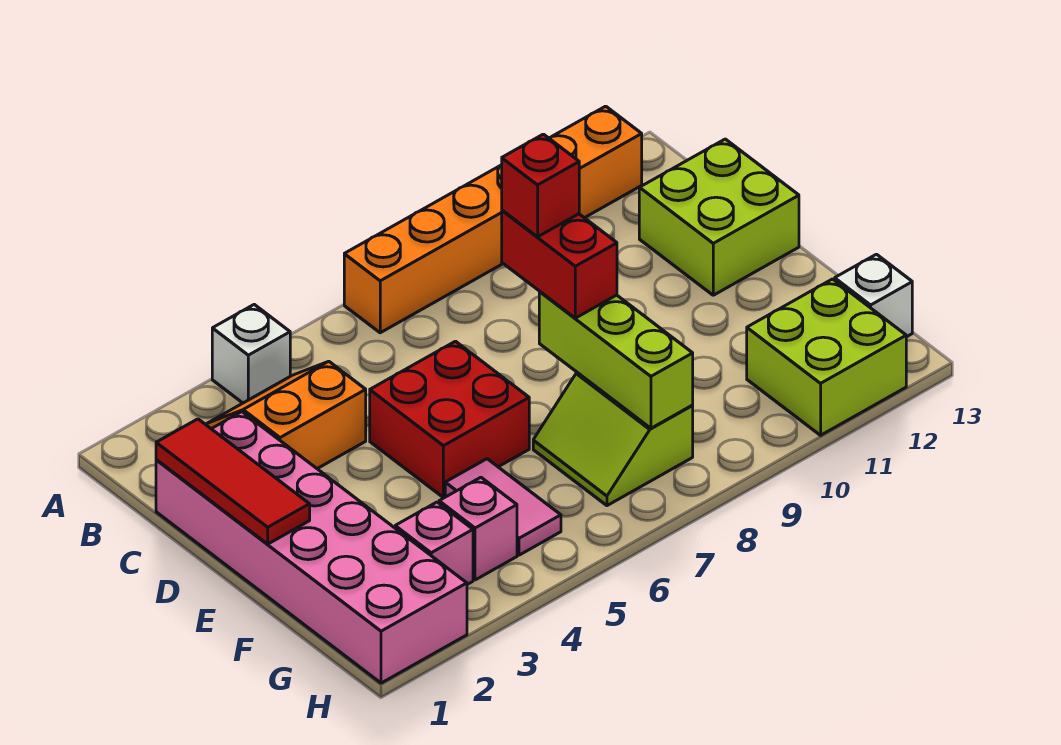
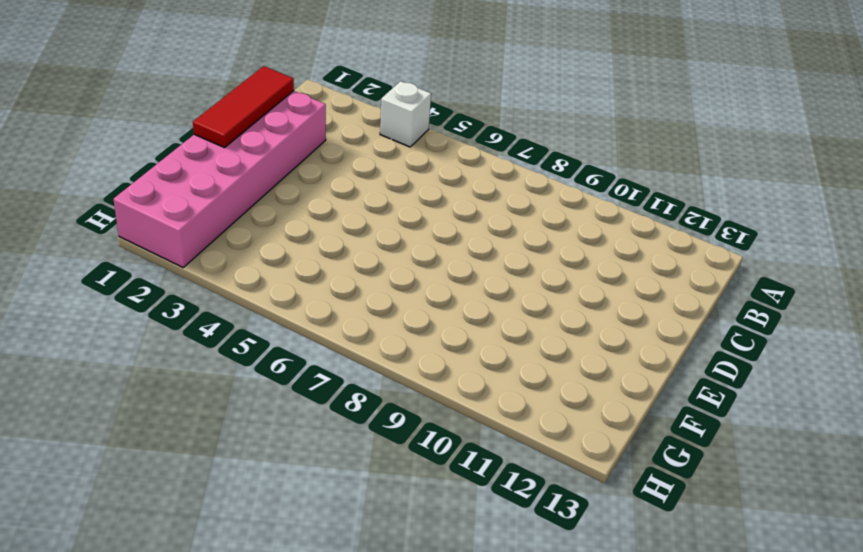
none -> orange brick A7:A12 level 1
none -> orange slope B3:C4 level 1 top C
none -> lime brick C12:D13 level 1

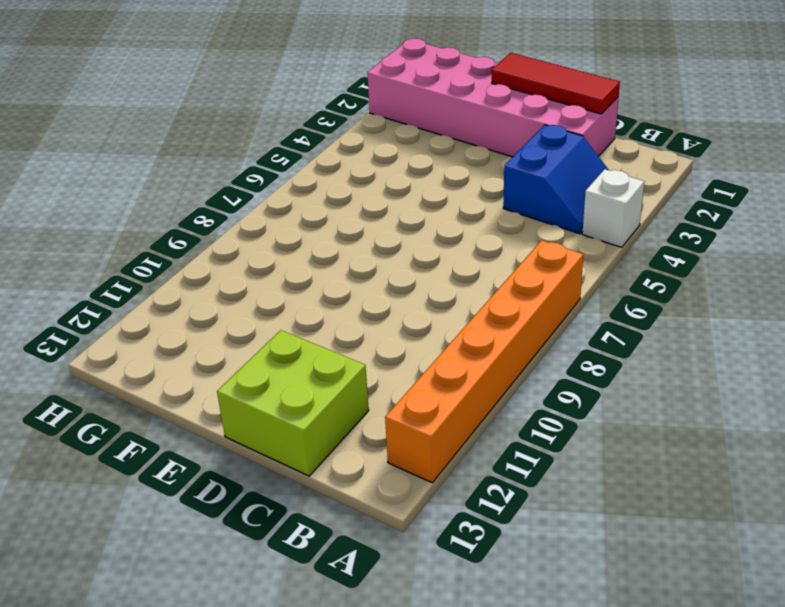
blue slope B3:C4 level 1 top C -> orange slope B3:C4 level 1 top C
none -> red brick D5:E6 level 1
none -> pink tile F5:G5 level 1
none -> lime slope F7:G8 level 1 top 8

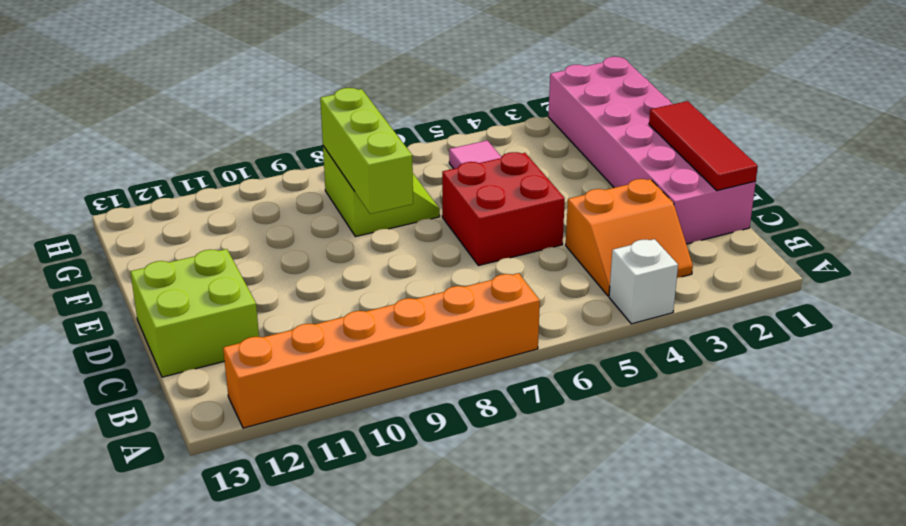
none -> pink brick G3 level 1
none -> pink brick G4 level 1
none -> lime brick G11:H12 level 1

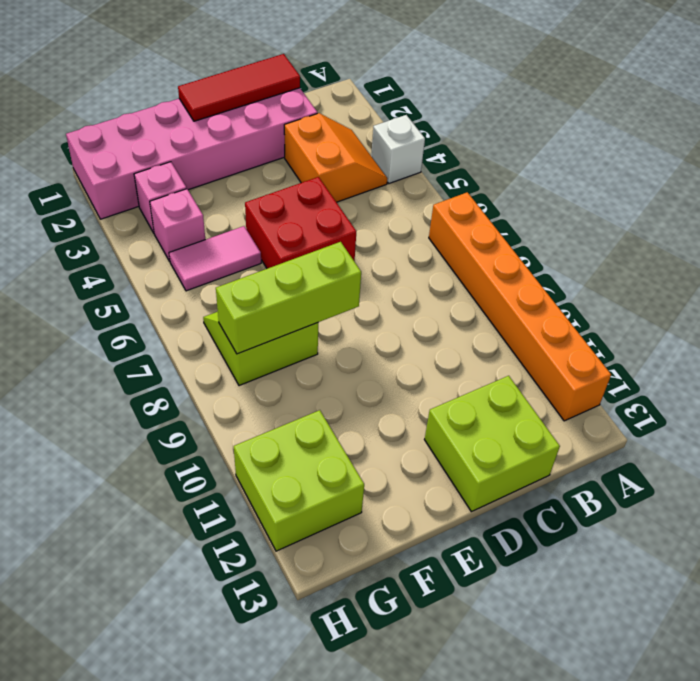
none -> white brick G13 level 1
none -> red brick D8:E8 level 3
none -> red brick D8 level 4

